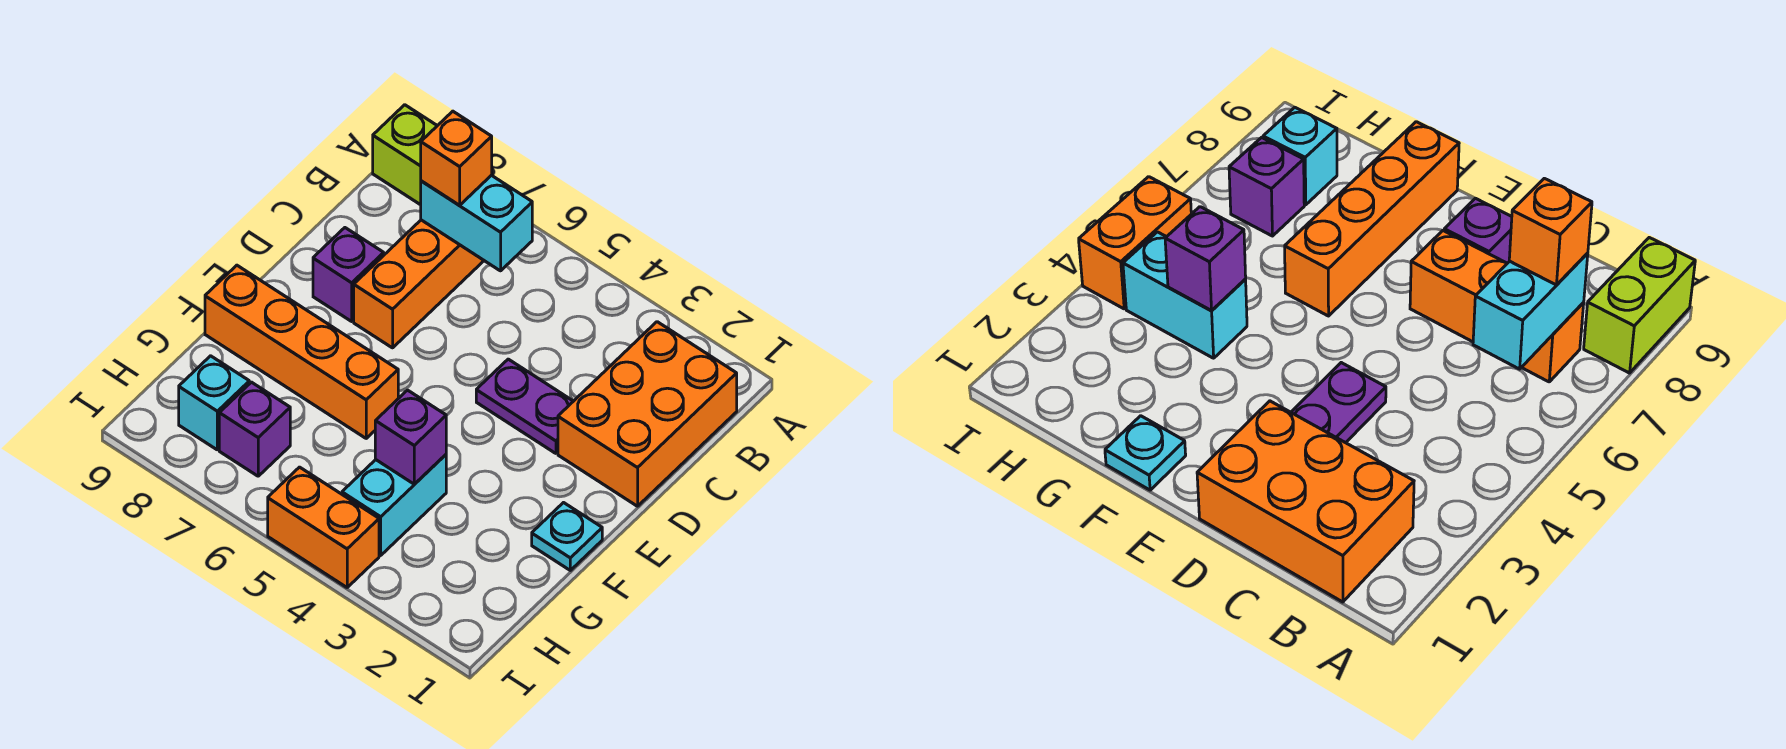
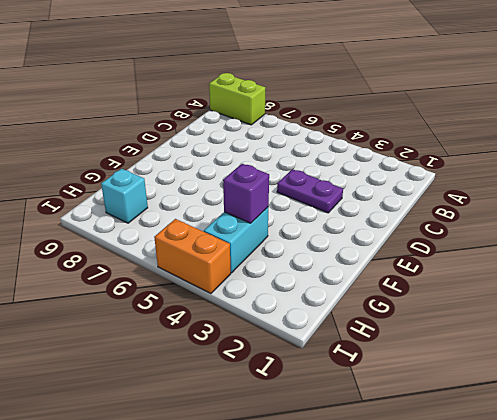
none -> orange brick B1:D2 level 1
none -> orange brick B7:D7 level 1
none -> purple brick D8 level 1

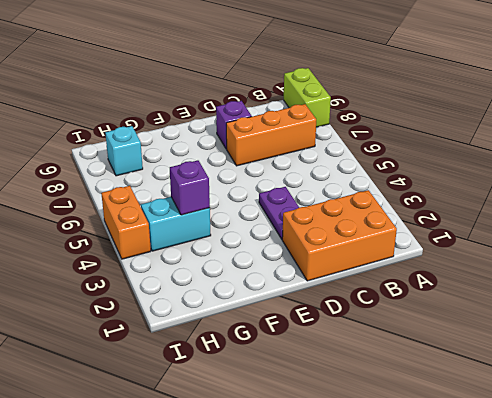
none -> cyan plate F1 level 1
none -> orange brick F6:F9 level 1
none -> purple brick H7 level 1

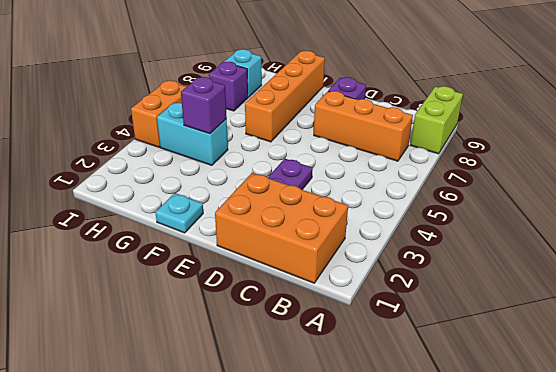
none -> cyan brick B6:B7 level 2
none -> orange brick B7 level 3

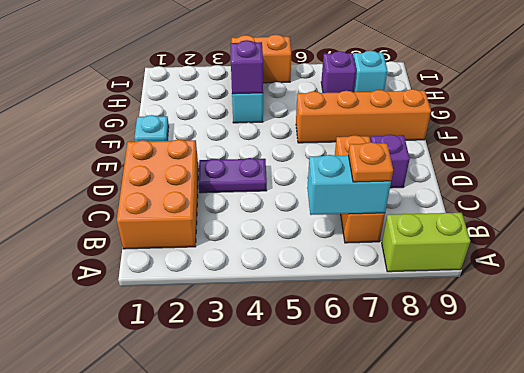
orange plate B7 level 3 -> orange brick B7 level 3

